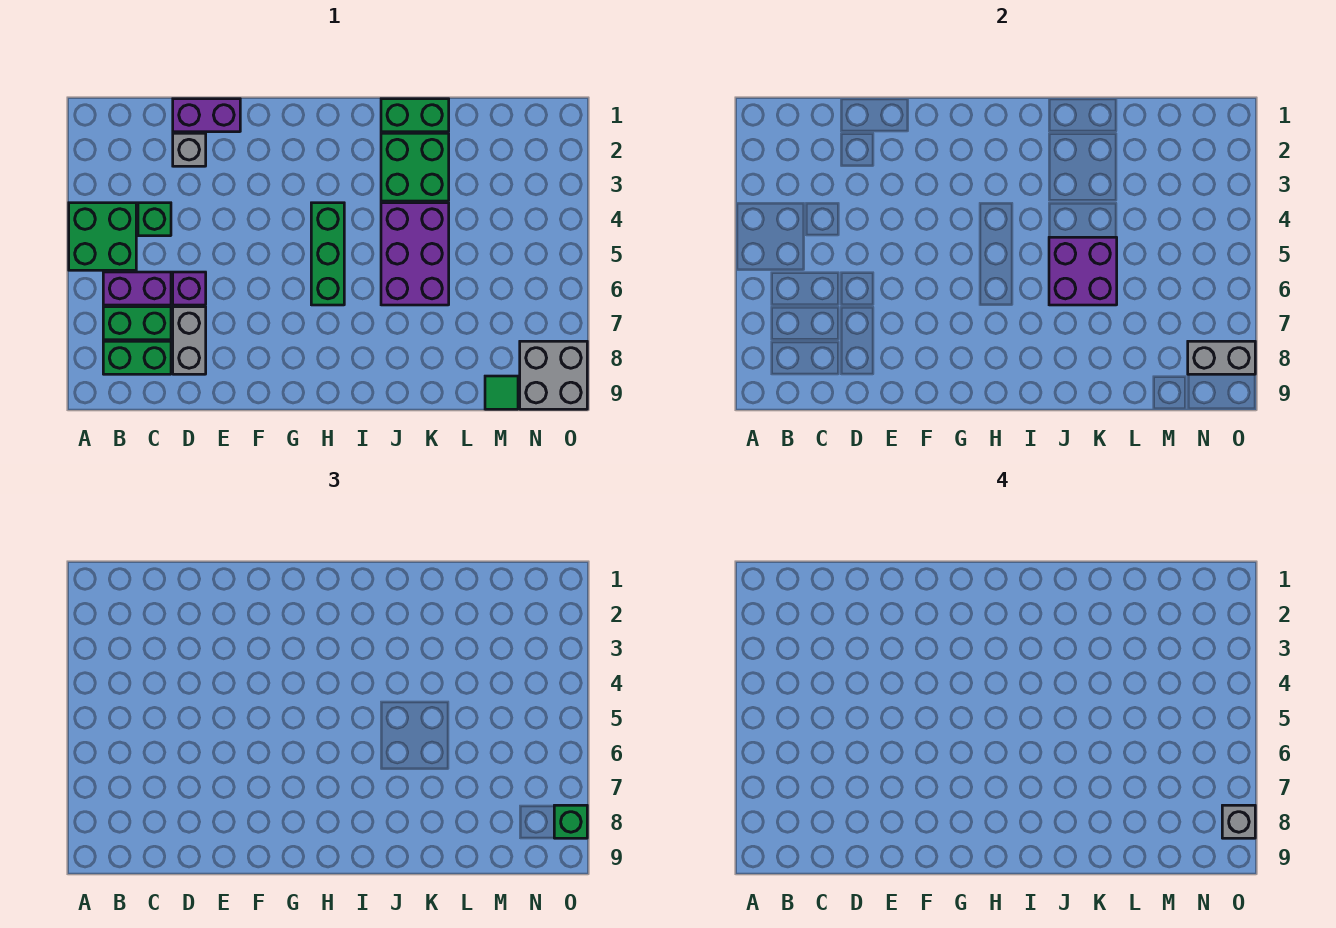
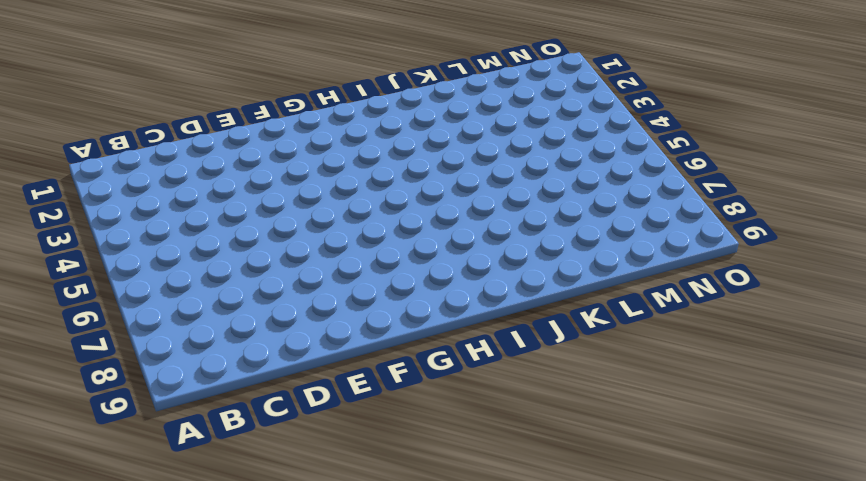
none -> green brick A4:B5 level 1
none -> purple brick B6:C6 level 1
none -> green brick B7:C7 level 1

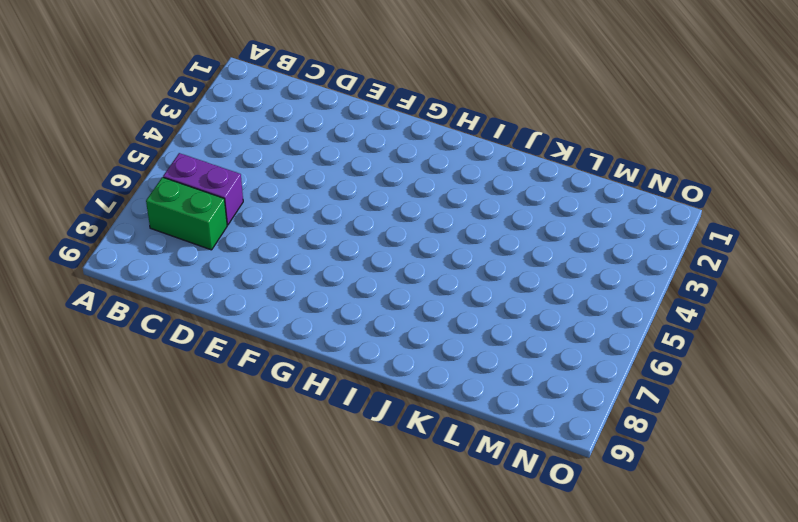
none -> green brick A4:B5 level 1
none -> green brick B8:C8 level 1
none -> green brick C4 level 1

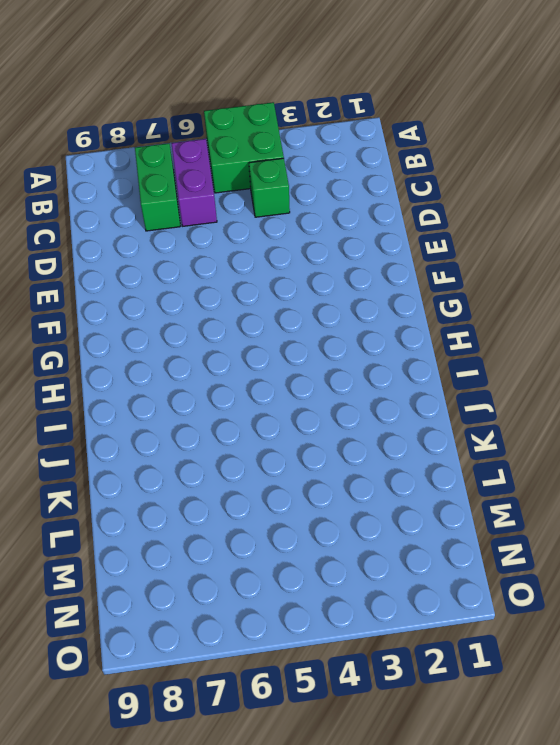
none -> green brick B8:C8 level 1
none -> purple brick D1:E1 level 1
none -> grey brick D2 level 1

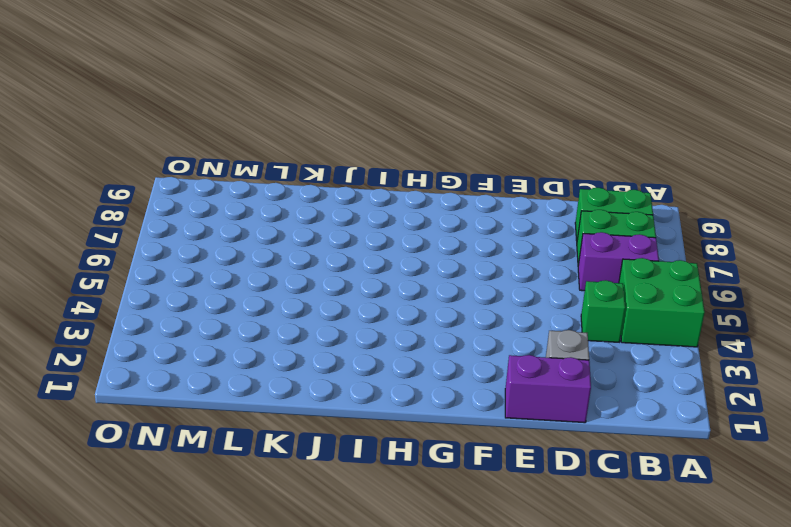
none -> purple brick D6 level 1
none -> grey brick D7:D8 level 1
none -> green brick H4:H6 level 1

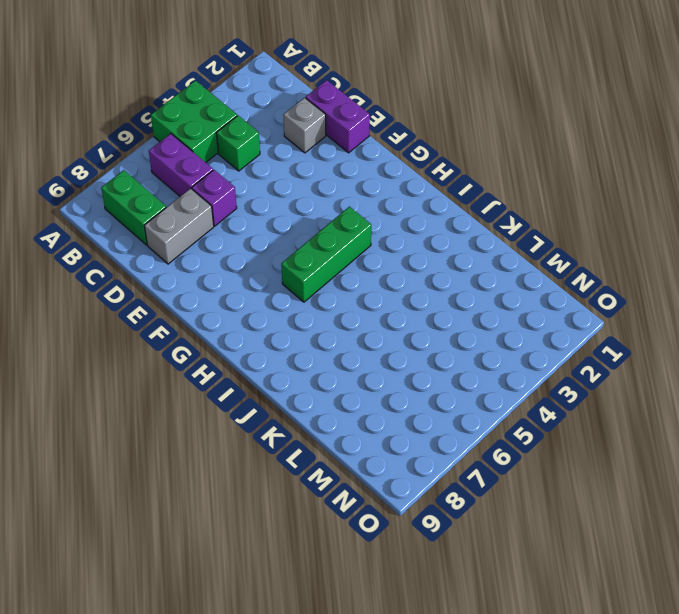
none -> green brick B7:C7 level 1
none -> green brick J1:K1 level 1
none -> green brick J2:K3 level 1

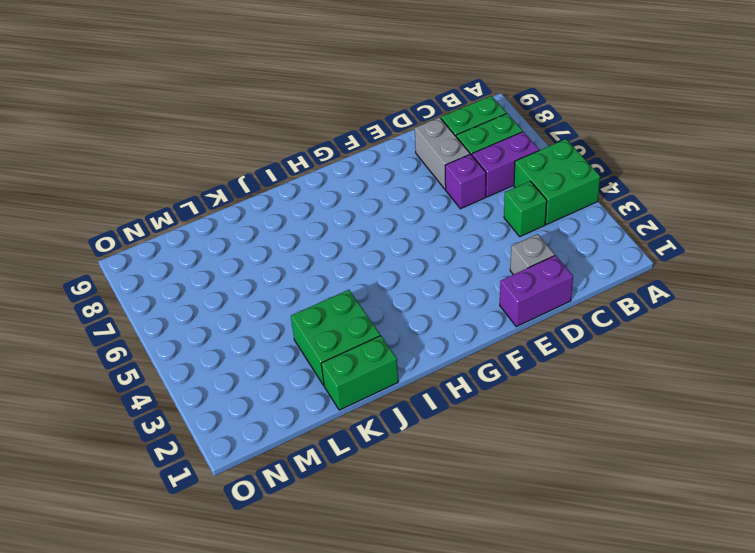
none -> green brick H4:H6 level 1
none -> purple brick J4:K6 level 1
none -> green tile M9 level 1

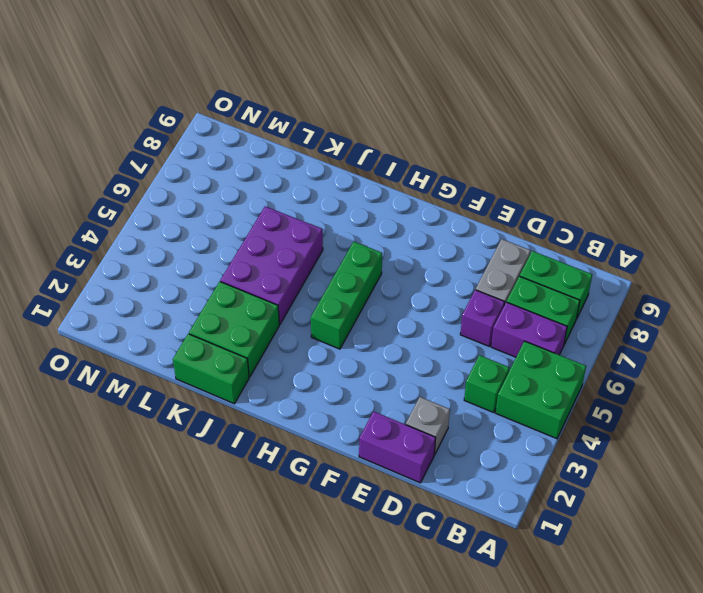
none -> green tile M9 level 1
none -> grey brick N8:O9 level 1
none -> purple brick J5:K6 level 2

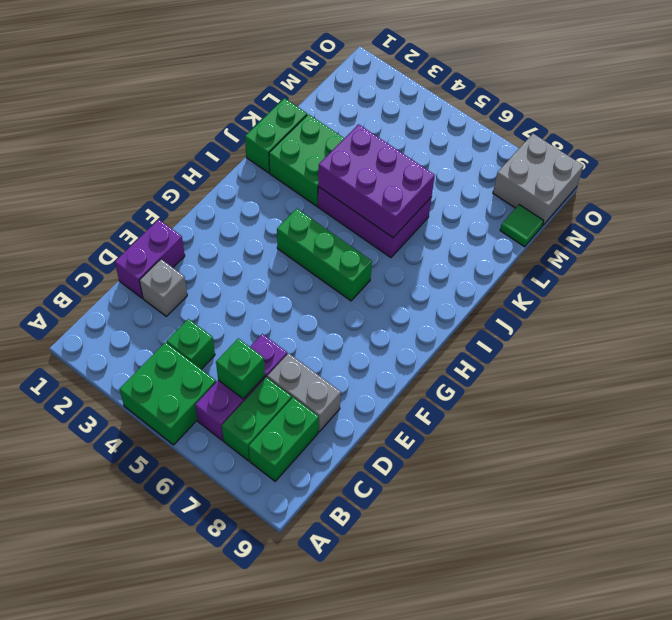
green brick C6 level 2 -> green brick O8 level 3
purple brick J4:K6 level 2 -> purple brick J5:K6 level 2
none -> grey brick N8:O8 level 2
none -> grey brick O8 level 4

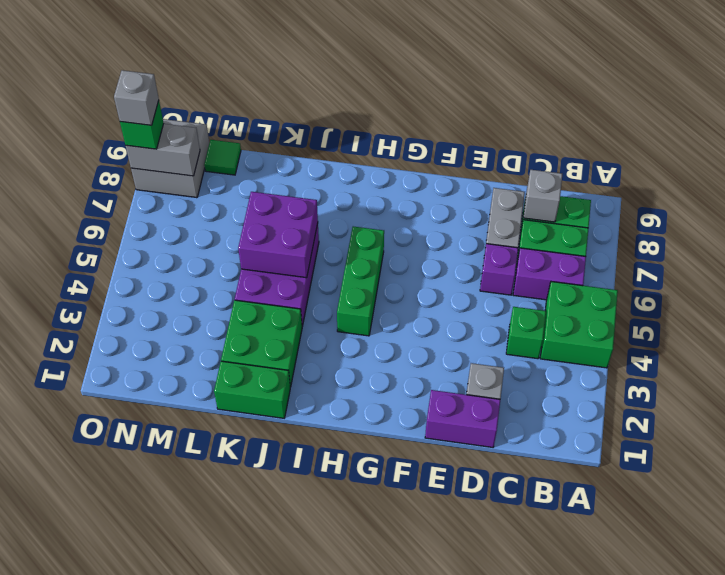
grey brick C8 level 2 -> none

